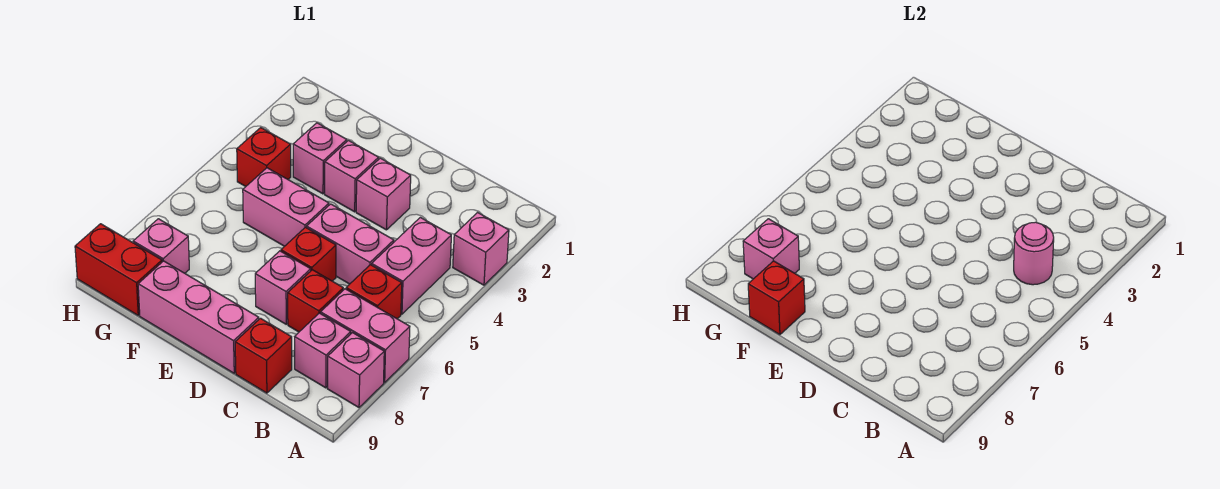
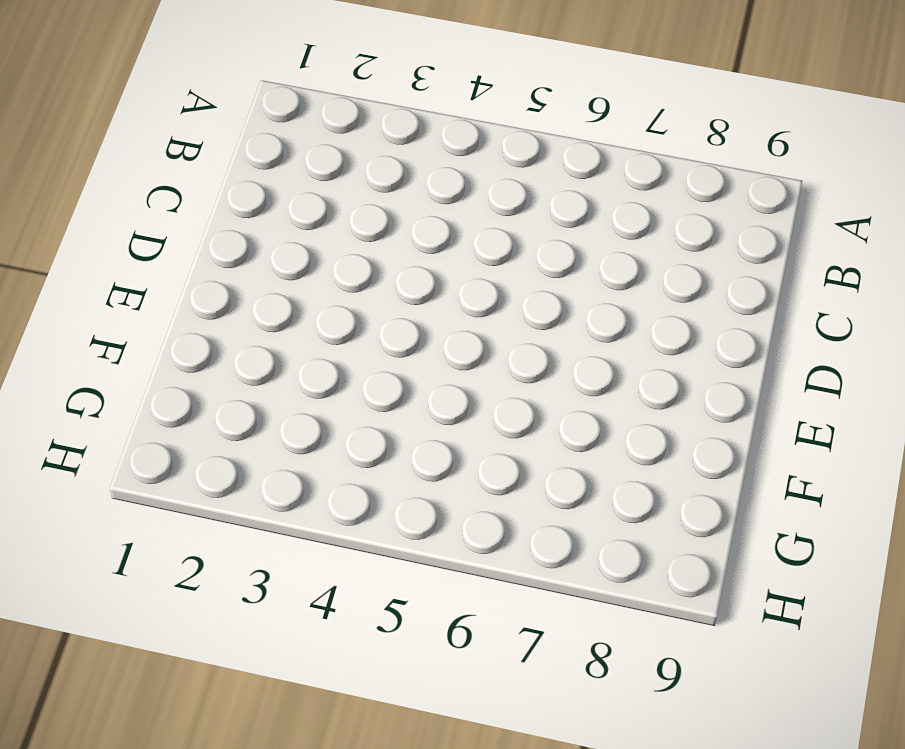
none -> pink brick A3 level 1
none -> pink brick A7:B7 level 1
none -> pink brick A8 level 1

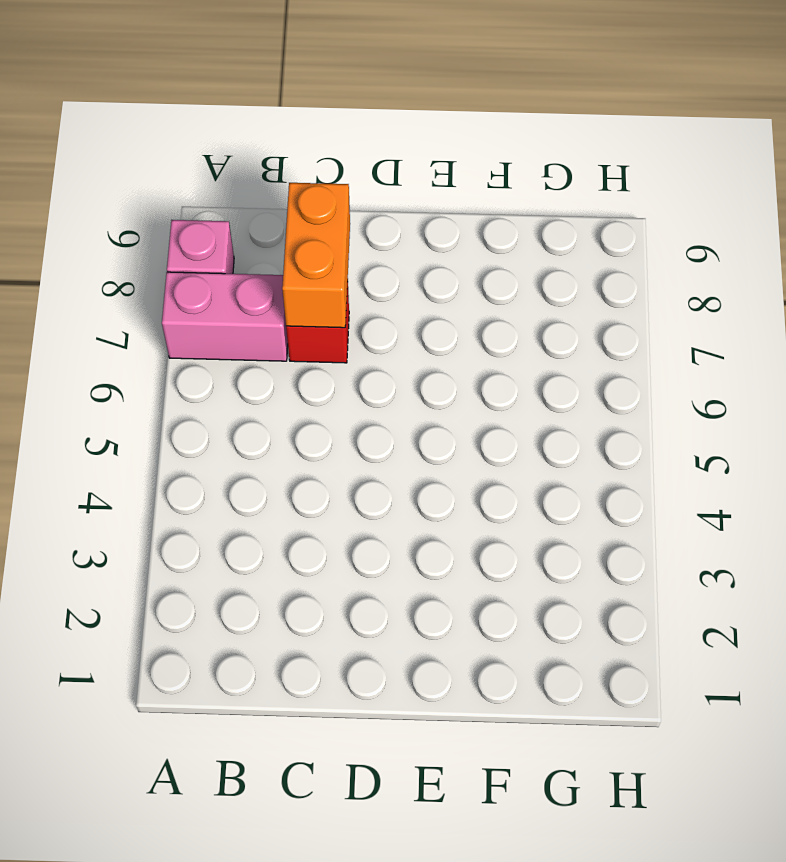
orange brick C7:C8 level 2 -> none
none -> pink brick A3 level 1
none -> pink brick B4:B5 level 1
none -> red brick B6 level 1

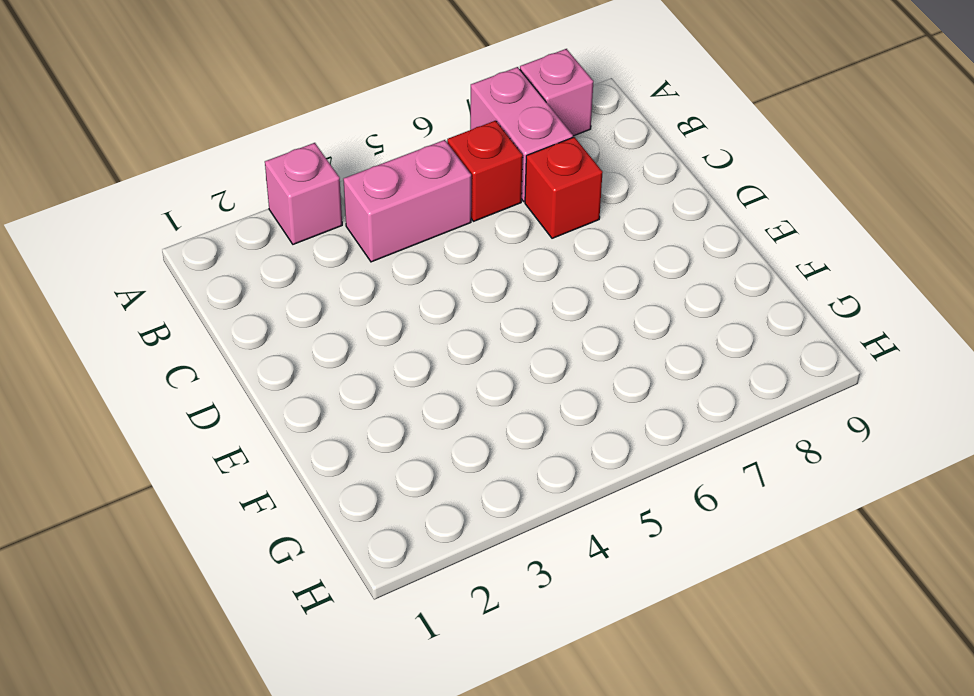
none -> pink brick B8 level 1
none -> pink brick C5:D5 level 1
none -> red brick C9 level 1

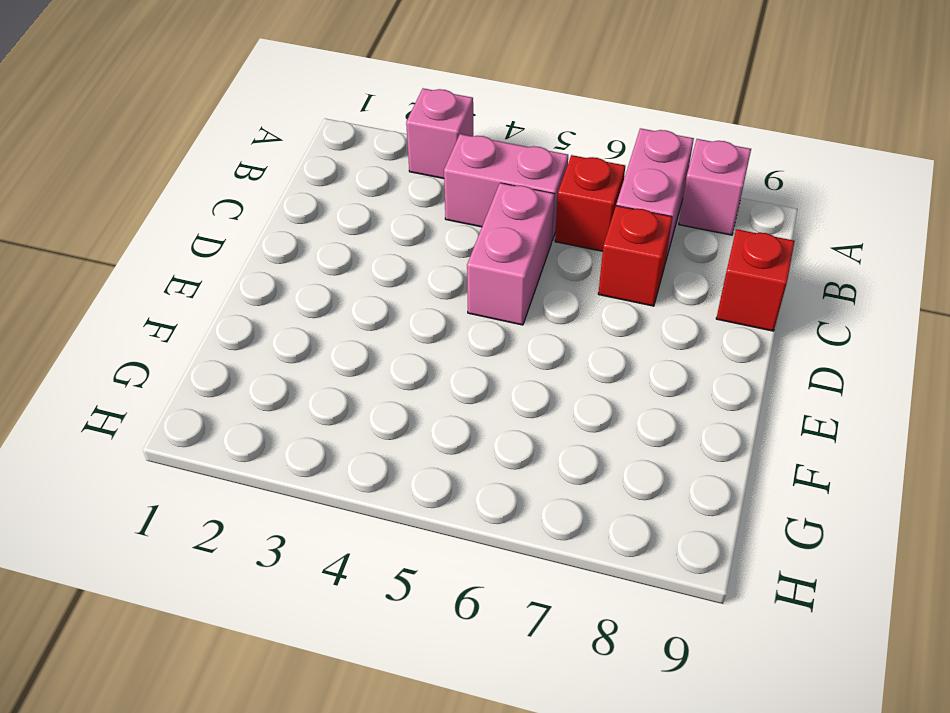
none -> pink brick B8 level 1
none -> pink brick D3 level 1
none -> red brick D6 level 1

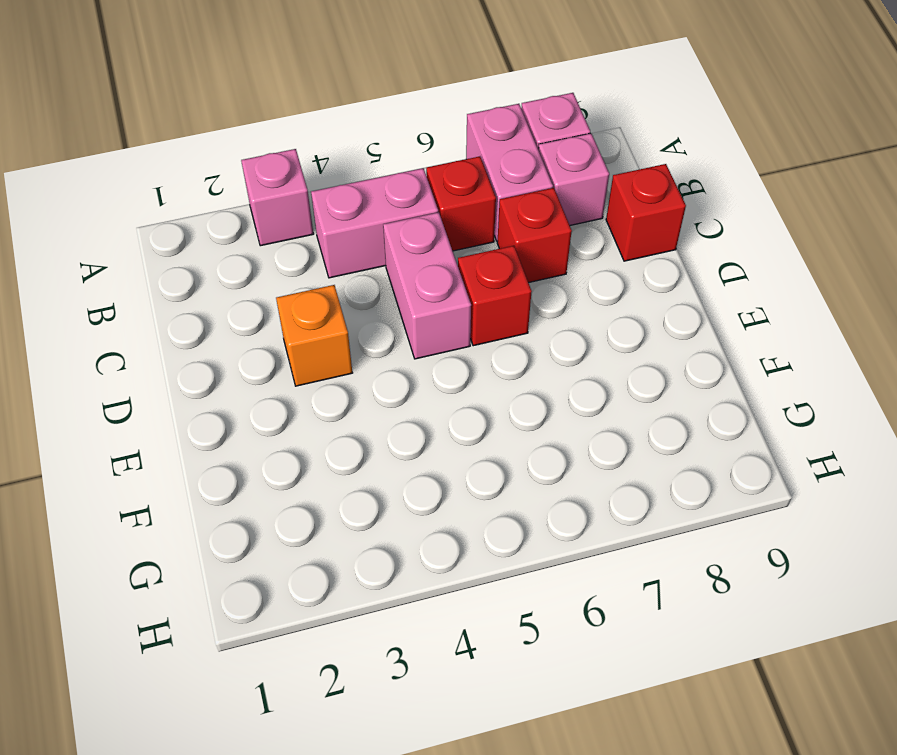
orange brick D3 level 1 -> pink brick D3 level 1
none -> pink brick D7 level 1
none -> pink brick D9:F9 level 1
none -> pink brick E3 level 1

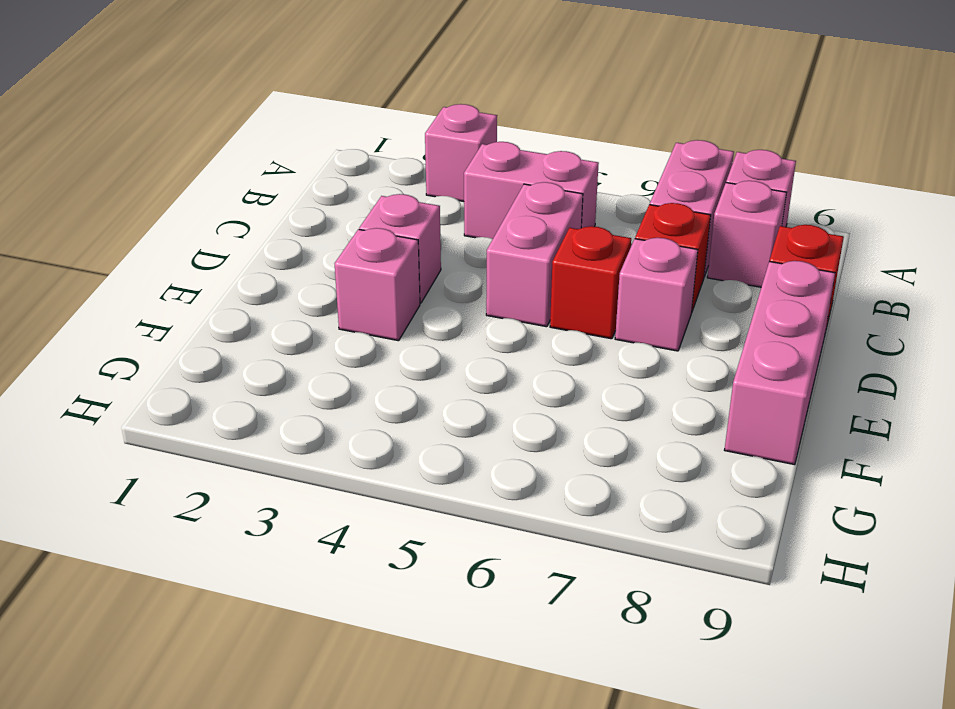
none -> red brick B6 level 1
none -> pink brick E5:F5 level 1
none -> pink brick F3 level 1

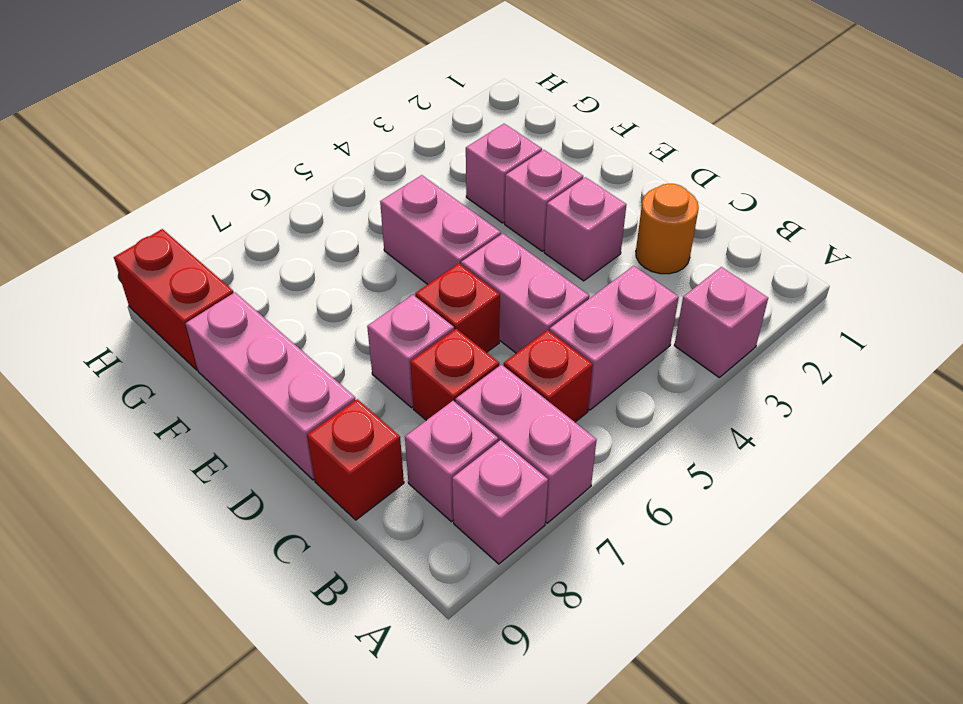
orange round brick C2 level 1 -> none
none -> red brick G4 level 1
none -> pink brick G8 level 1
none -> pink round brick B4 level 2

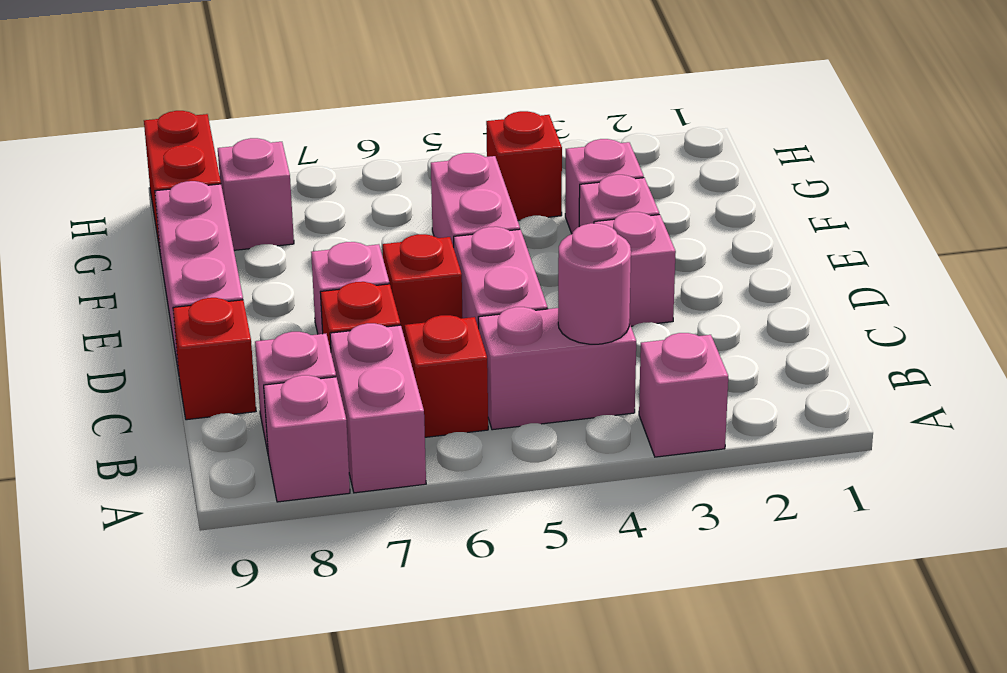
none -> red brick F9 level 2
none -> pink brick G8 level 2

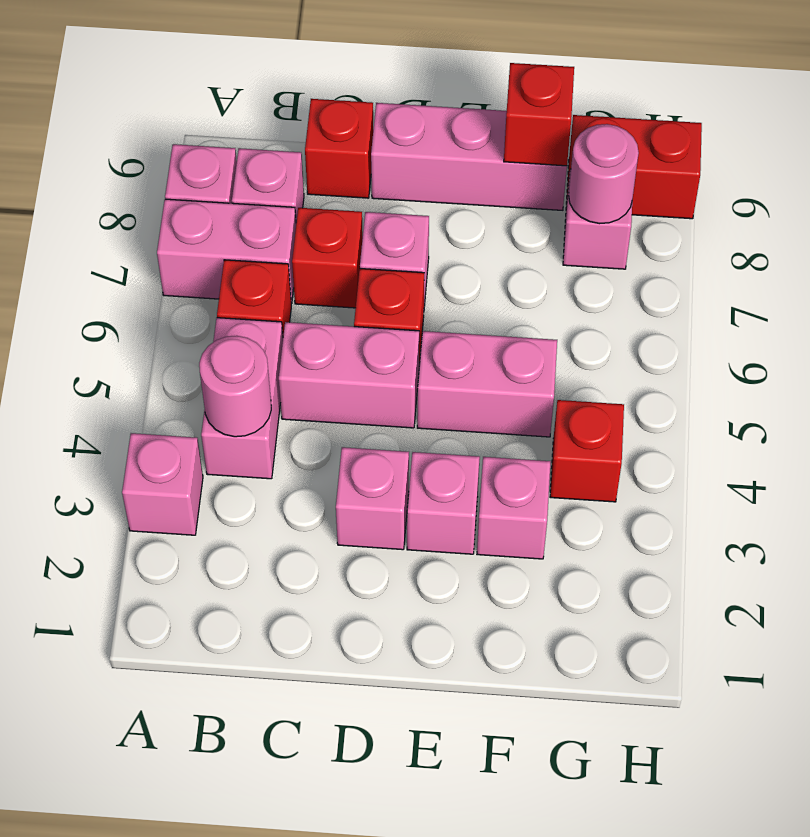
pink round brick G8 level 2 -> pink brick G8 level 2

